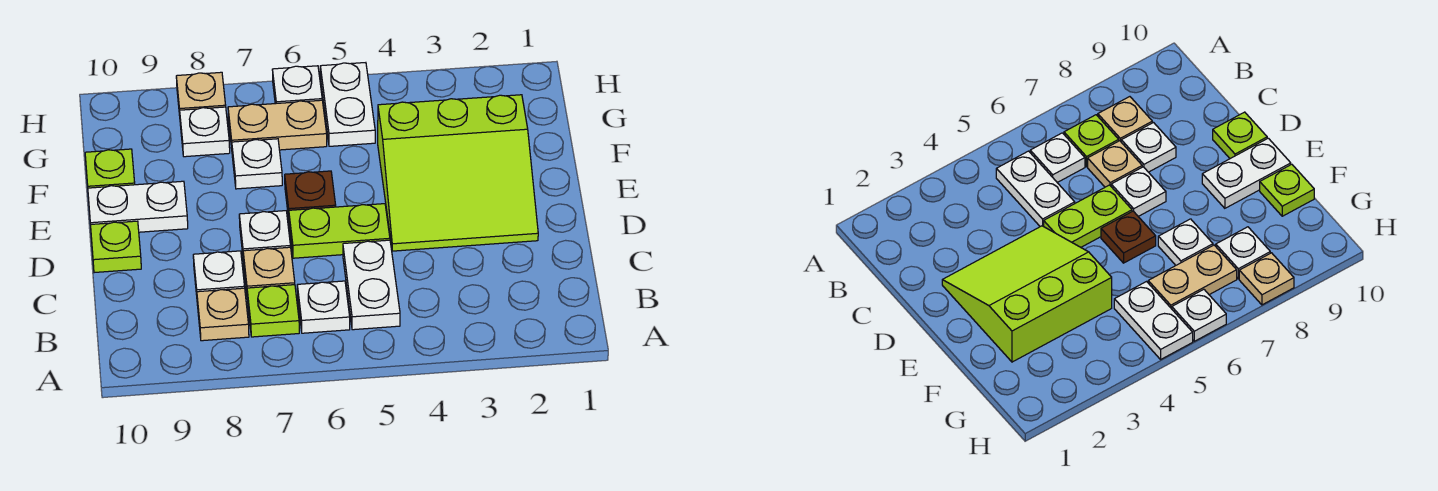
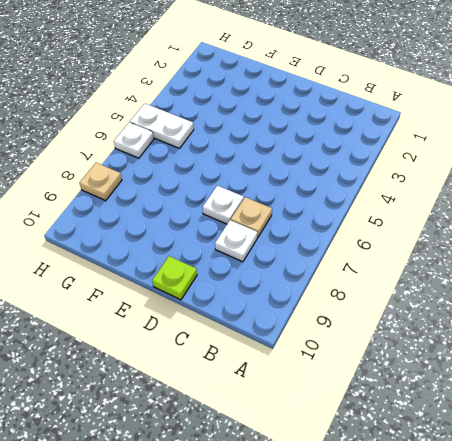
none -> white plate B5:C5 level 1
none -> white plate B6 level 1
none -> lime plate B7 level 1

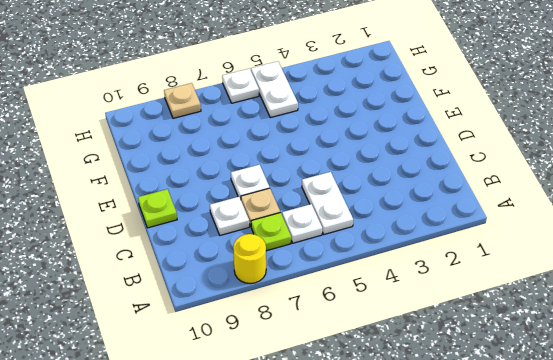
yellow round brick A8 level 1 -> none
none -> tan plate B8 level 1
none -> lime slope D2:F4 level 1 top F
none -> lime plate D5:D6 level 1

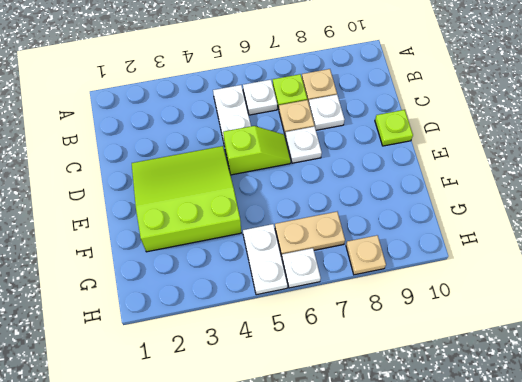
lime slope D5:D6 level 1 top 5 -> lime plate D5:D6 level 1
none -> brown plate E6 level 1
none -> white plate E9:E10 level 1
none -> white plate F7 level 1

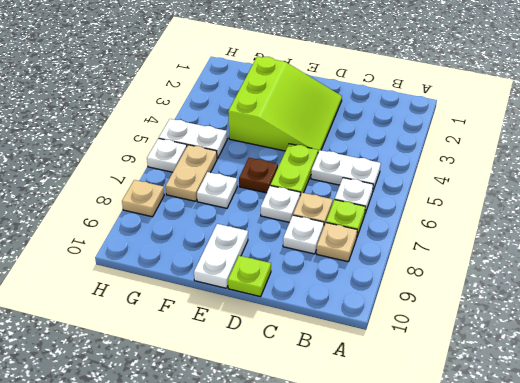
none -> lime plate F10 level 1
none -> white plate G8 level 1

